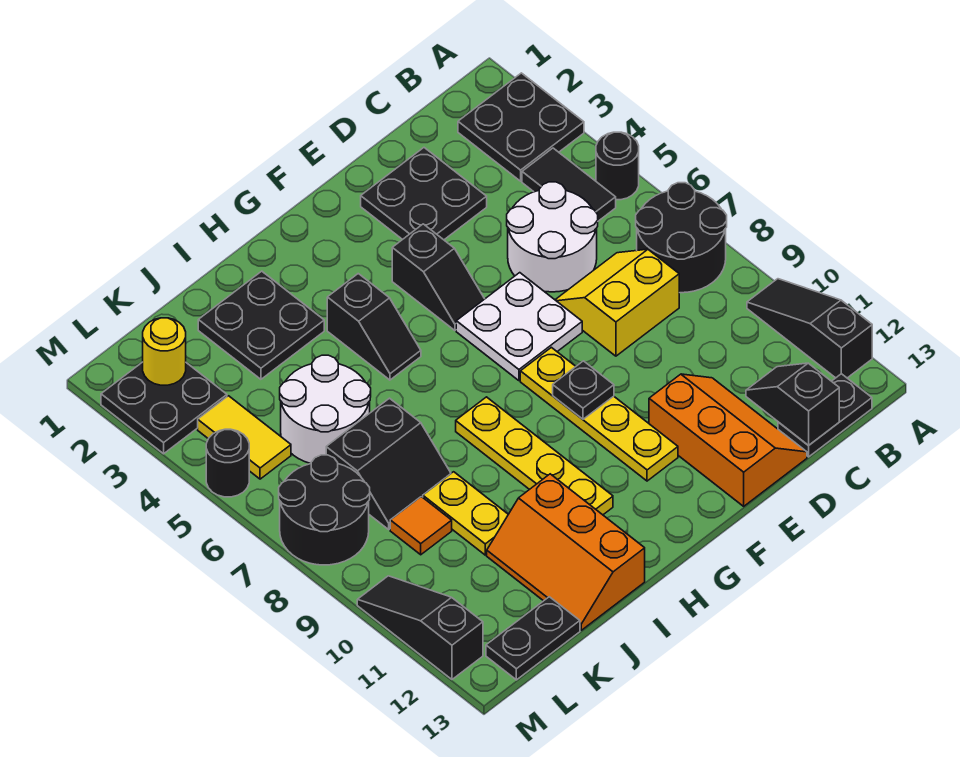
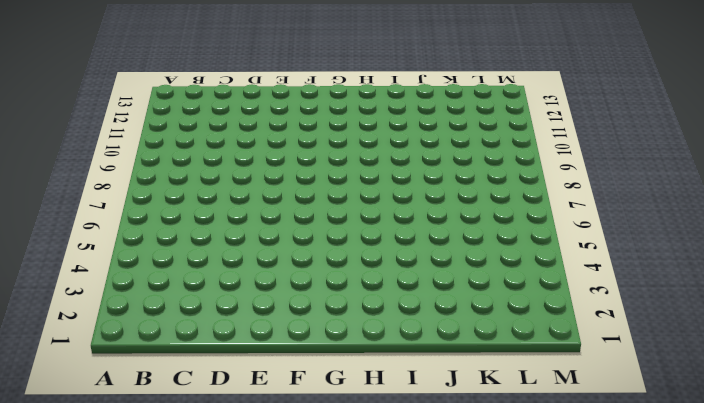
none -> black plate A2:B3 level 1
none -> black round brick A5 level 1
none -> black round brick A7:B8 level 1
none -> black slope A10:A12 level 1 top 12

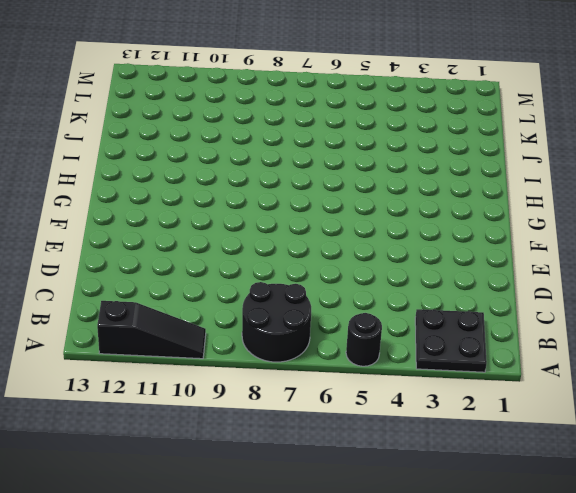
none -> black tile B4:B5 level 1
none -> black plate B13:C13 level 1
none -> white round brick C5:D6 level 1
none -> yellow slope C7:D8 level 1 top 8

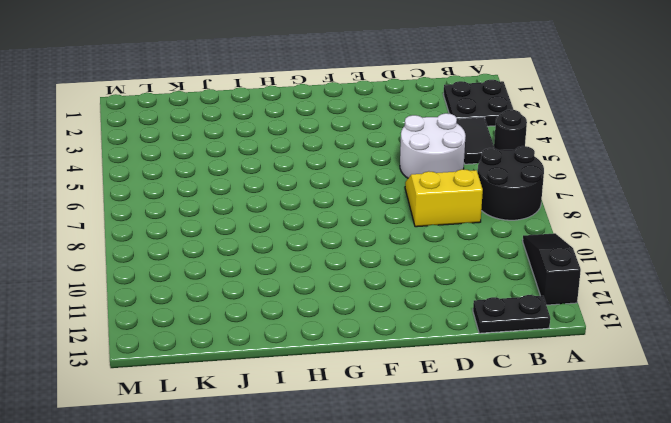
none -> black plate D2:E3 level 1
none -> orange slope D11:E13 level 1 top E
none -> white plate E6:F7 level 1
none -> black slope F4:F5 level 1 top 4

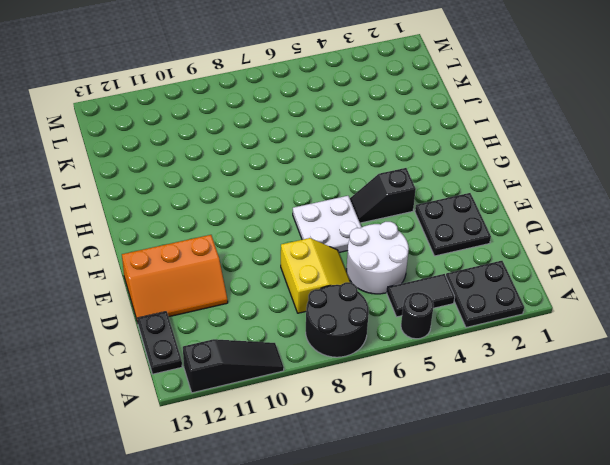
none -> yellow plate F8:F11 level 1
none -> black slope H4:H5 level 1 top 4
none -> yellow plate H8:H11 level 1
none -> black plate I2:J3 level 1

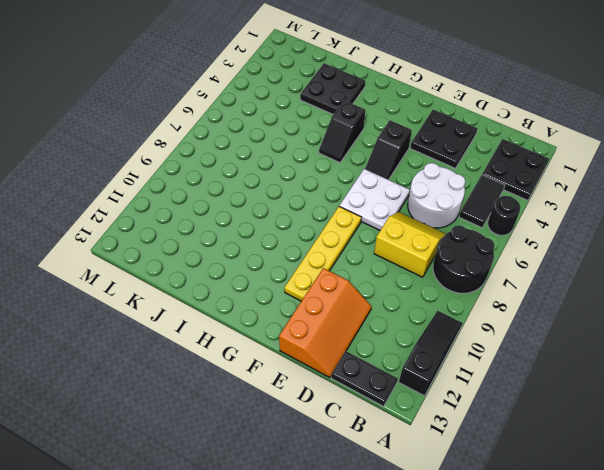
none -> yellow plate H8:H11 level 1
none -> orange slope I11:J13 level 1 top I
none -> white round brick J5:K6 level 1
none -> black slope J7:K8 level 1 top 7

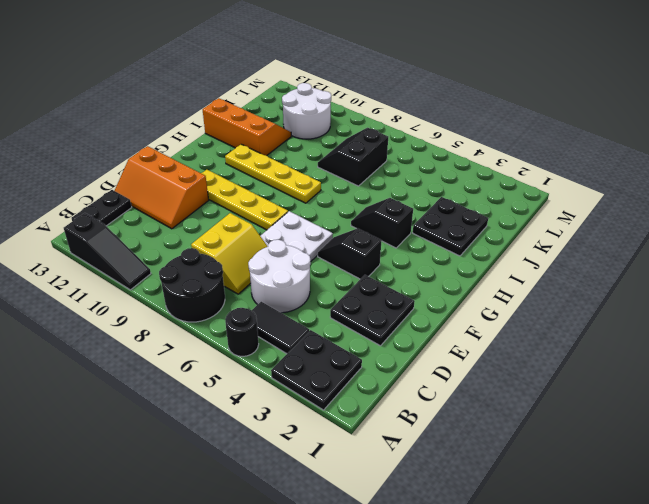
white round brick K10:L11 level 1 -> white round brick J5:K6 level 1
none -> yellow plate J9:J10 level 1
none -> orange tile K9 level 1
none -> black plate K13:L13 level 1
none -> black plate L2:M3 level 1

